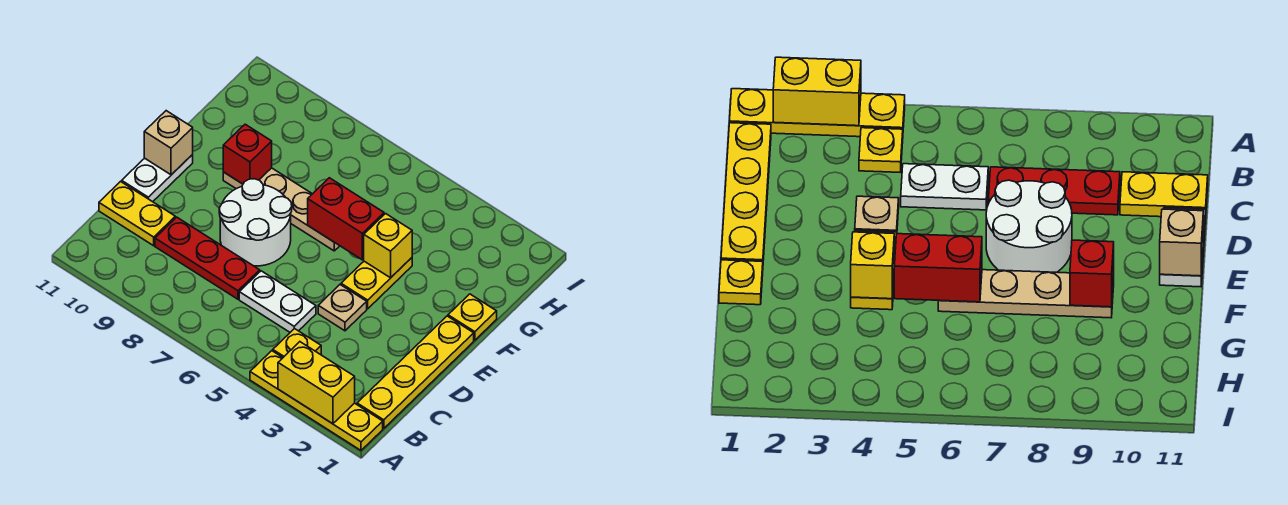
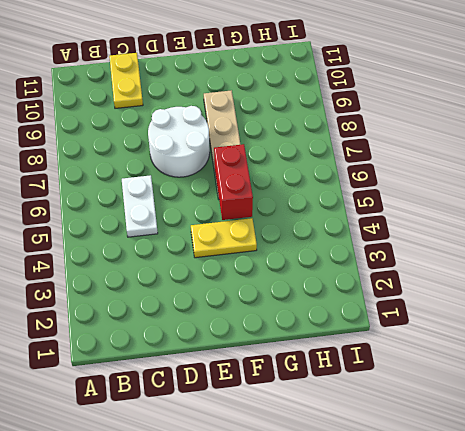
none -> yellow plate A1:A4 level 1
none -> yellow plate B1:E1 level 1
none -> yellow plate B4 level 1

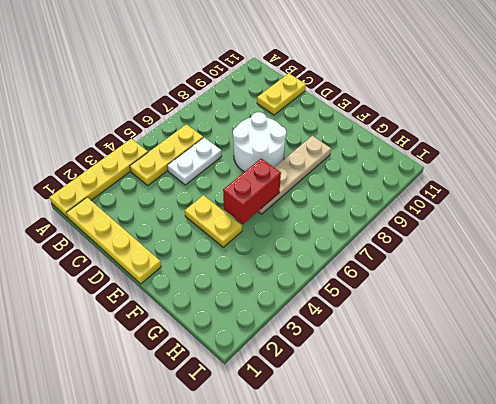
yellow plate B4:B6 level 1 -> yellow plate B4 level 1
none -> red plate C7:C9 level 1
none -> tan plate D4 level 1
none -> white plate D11:E11 level 1

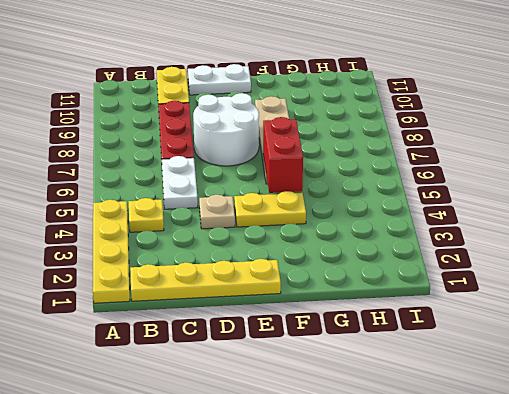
none -> yellow plate F1 level 1
none -> yellow brick A2:A3 level 2
none -> tan brick E11 level 2

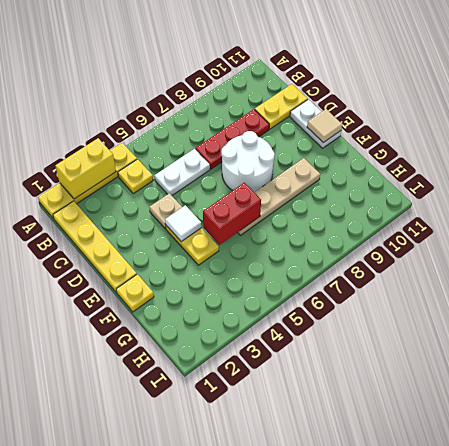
white tile E4 level 2 -> none
tan tile E11 level 2 -> tan brick E11 level 2
none -> yellow brick F4 level 2
none -> red brick F9 level 2

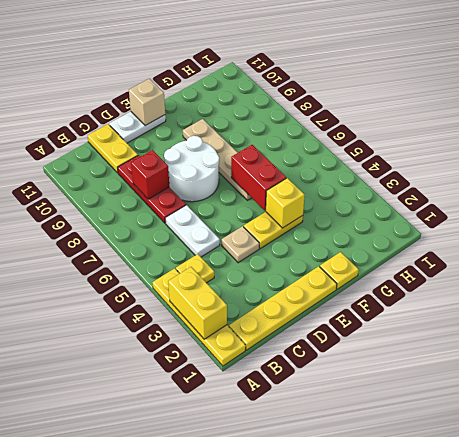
red brick C8 level 2 -> red brick F9 level 2

